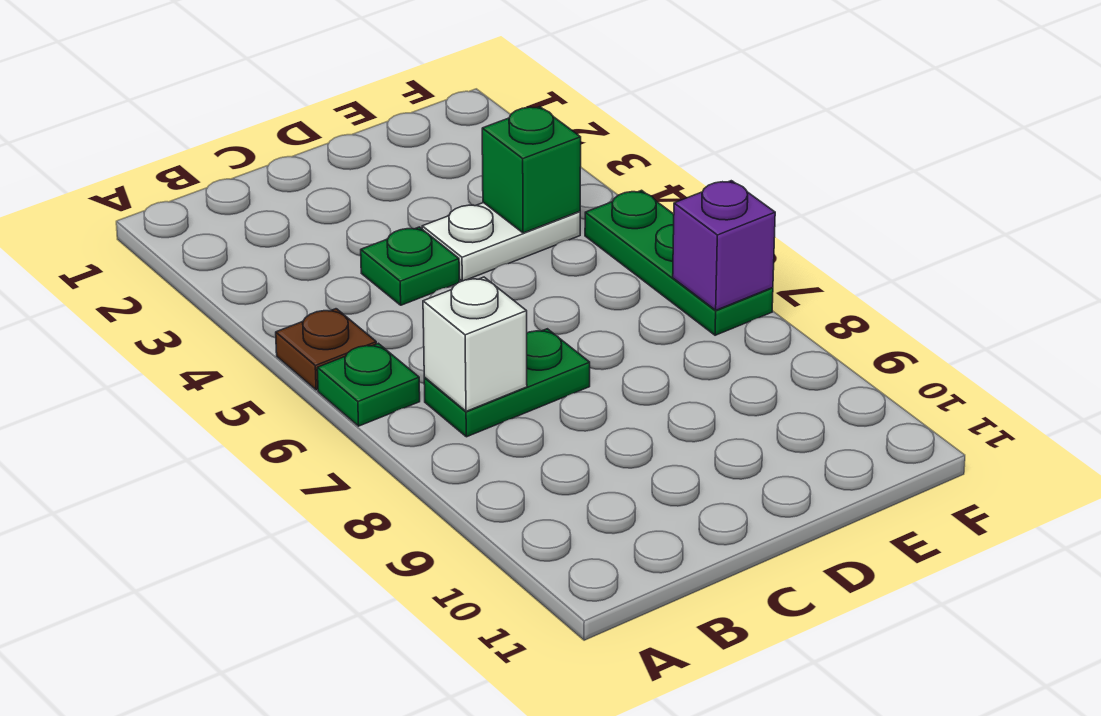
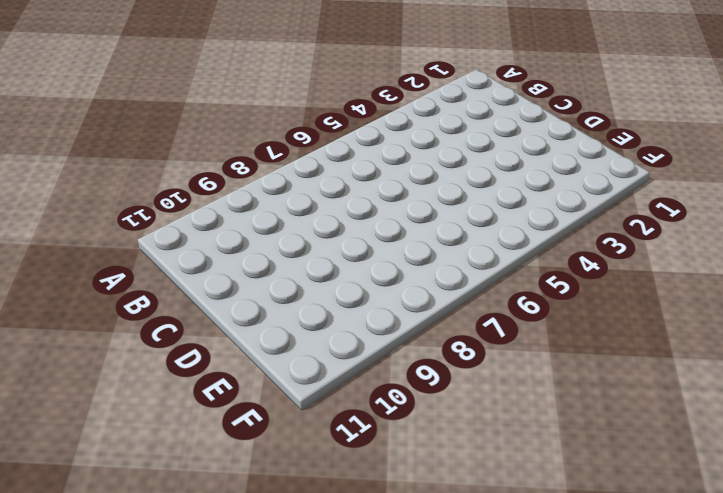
none -> brown plate A5 level 1
none -> green plate A6 level 1

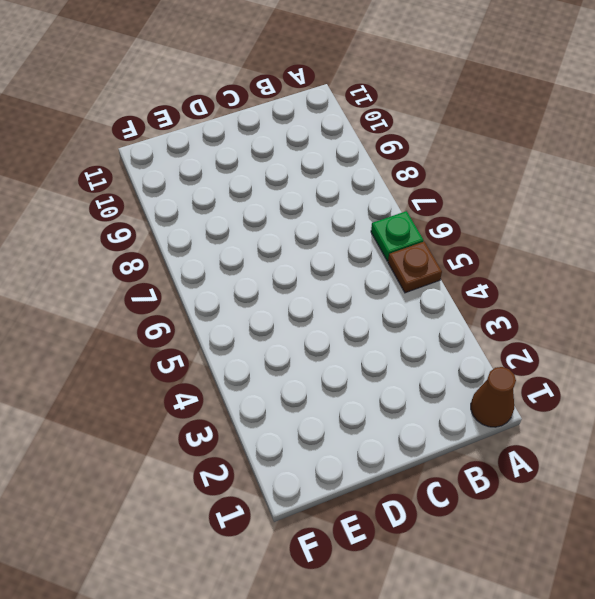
brown cone A1 level 1 -> none
none -> green plate B7:C7 level 1
none -> green plate C4 level 1

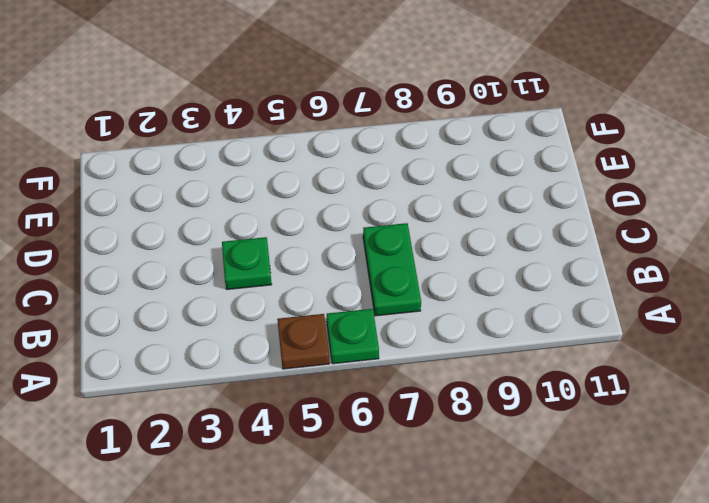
none -> white plate D4:E4 level 1
none -> green plate F5:F7 level 1

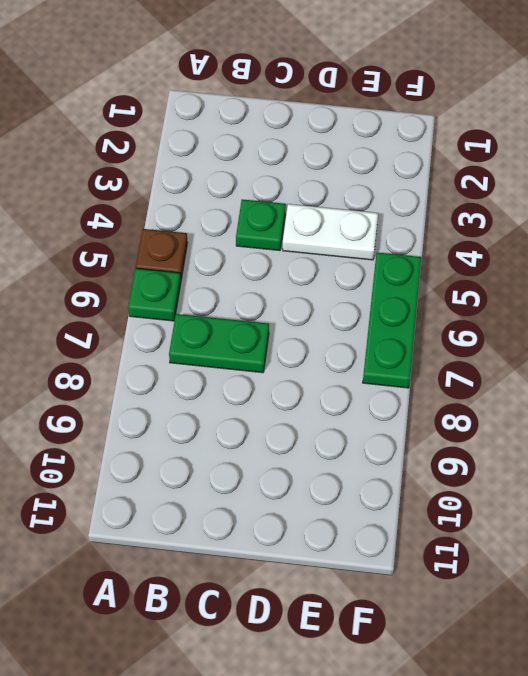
none -> white brick B7 level 2
none -> green brick E4 level 2

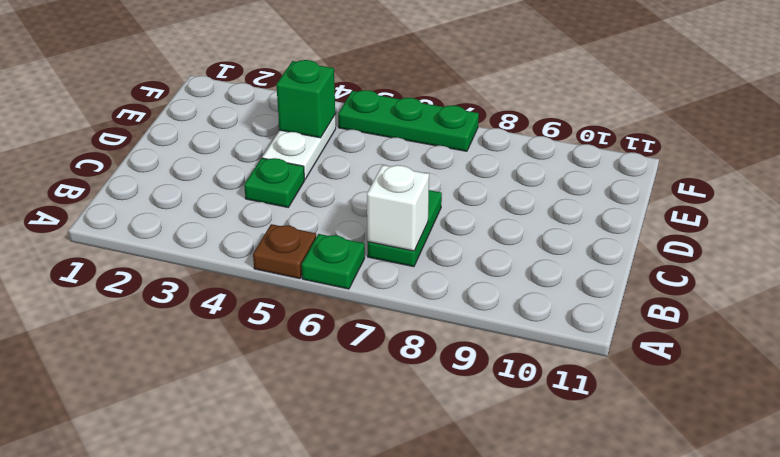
none -> purple brick F7 level 2

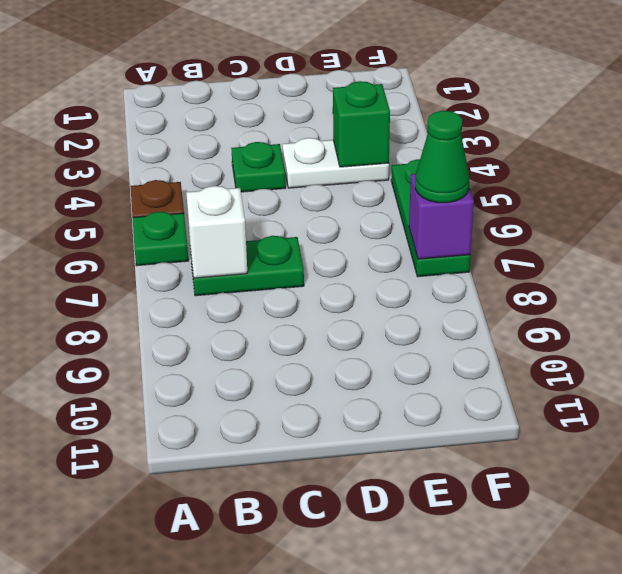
green cone F7 level 3 -> none

